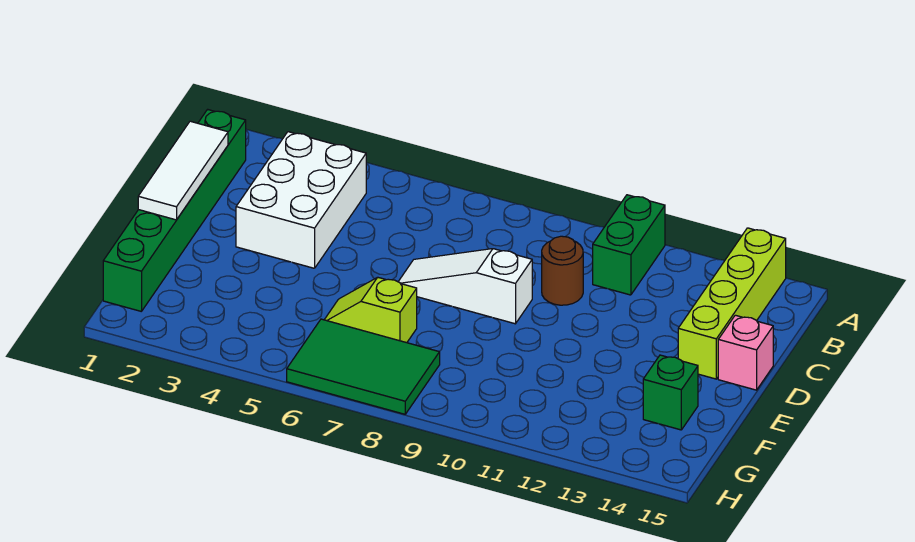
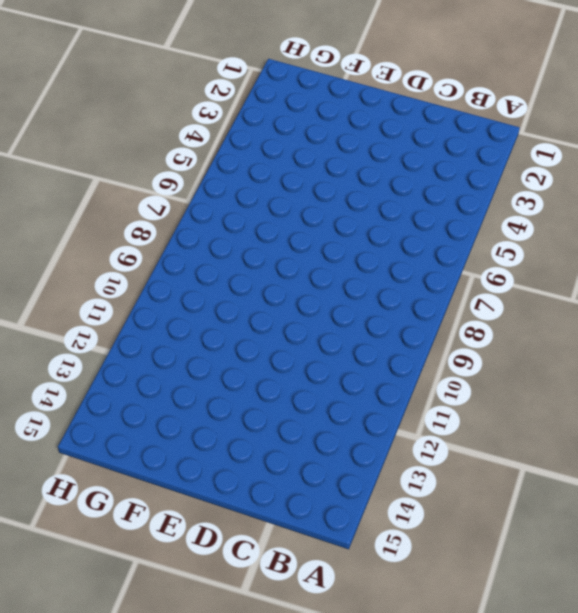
none -> green brick A11:B11 level 1
none -> lime brick A14:D14 level 1

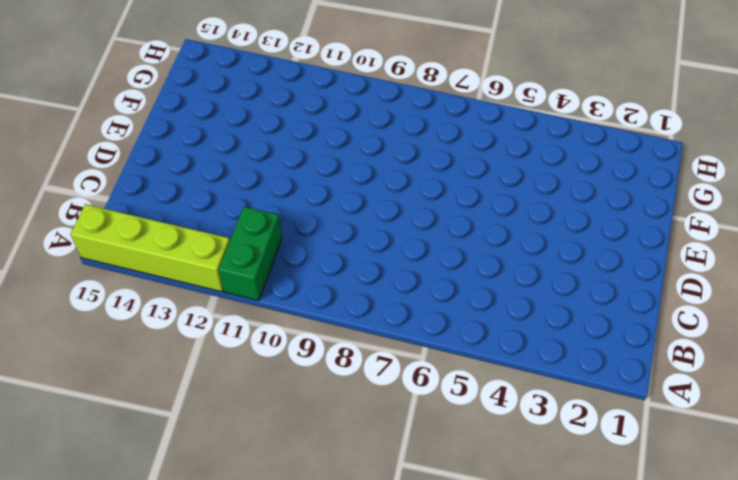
lime brick A12:A15 level 1 -> lime brick A14:D14 level 1
none -> green brick B1:G1 level 1
none -> white brick B3:D4 level 1

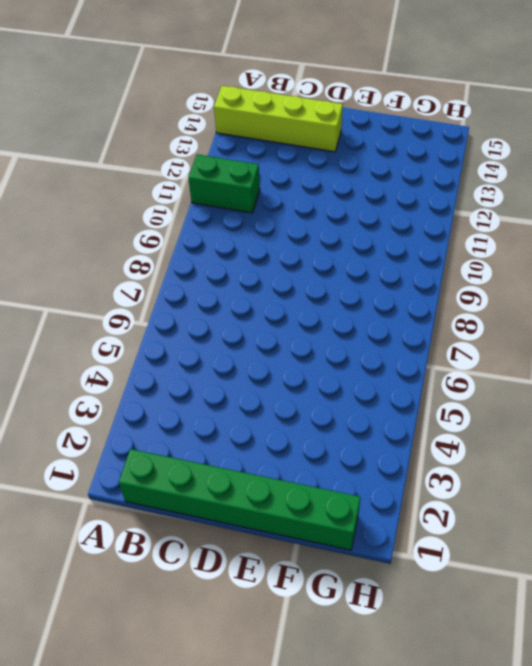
none -> white brick B3:D4 level 1
none -> brown round brick C10 level 1

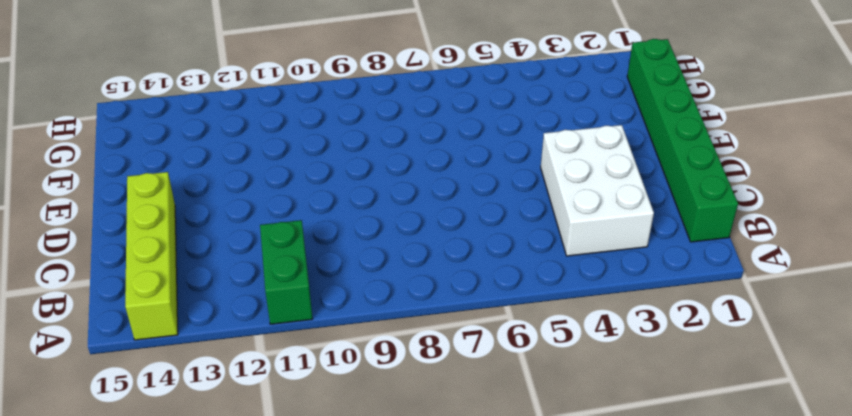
none -> brown round brick C10 level 1
none -> white slope D7:D9 level 1 top 9

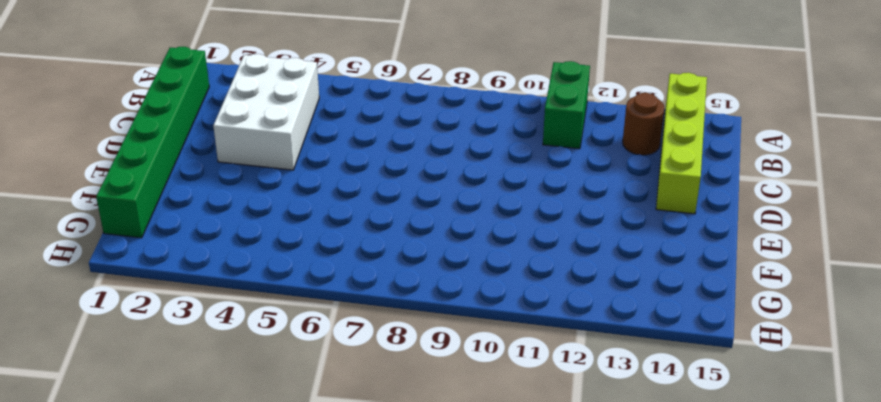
brown round brick B13 level 1 -> brown round brick C10 level 1
none -> white slope D7:D9 level 1 top 9
none -> pink brick D15 level 1

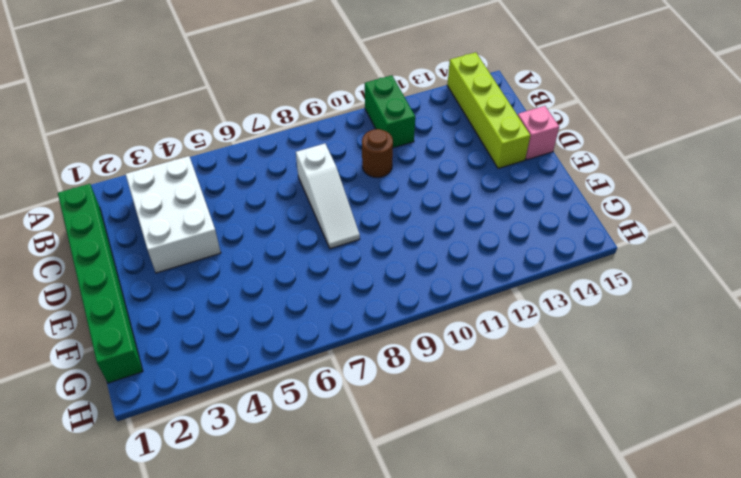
white slope C8:E8 level 1 top C -> white slope D7:D9 level 1 top 9
none -> lime slope F6:F7 level 1 top 7
none -> green brick F14 level 1

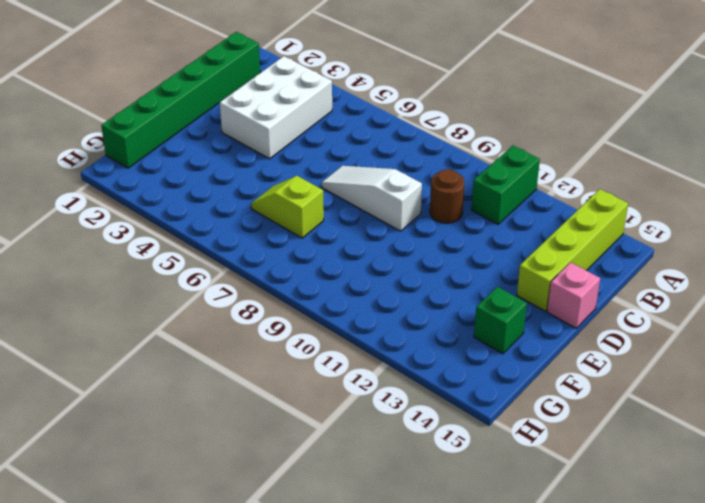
none -> green tile G6:H8 level 1
none -> white tile C1:E1 level 2

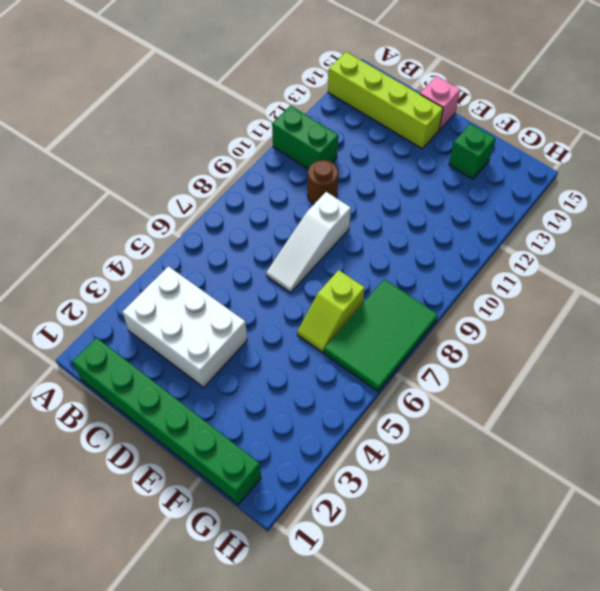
none -> white tile C1:E1 level 2

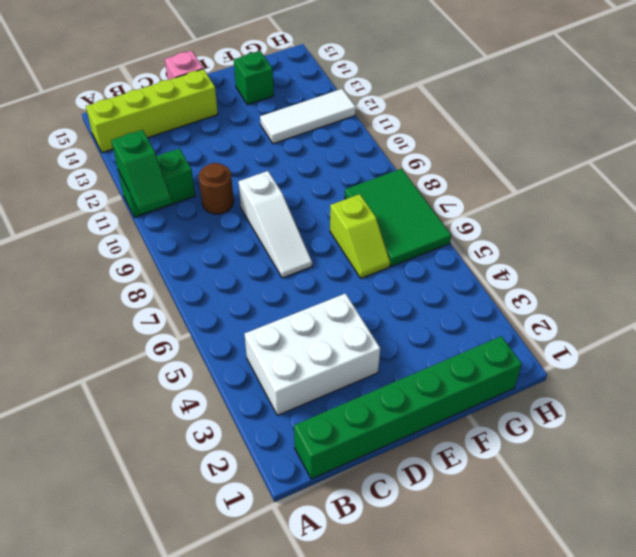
green slope A10:A11 level 2 top 11 -> none
white tile F12:H12 level 1 -> white tile C1:E1 level 2

